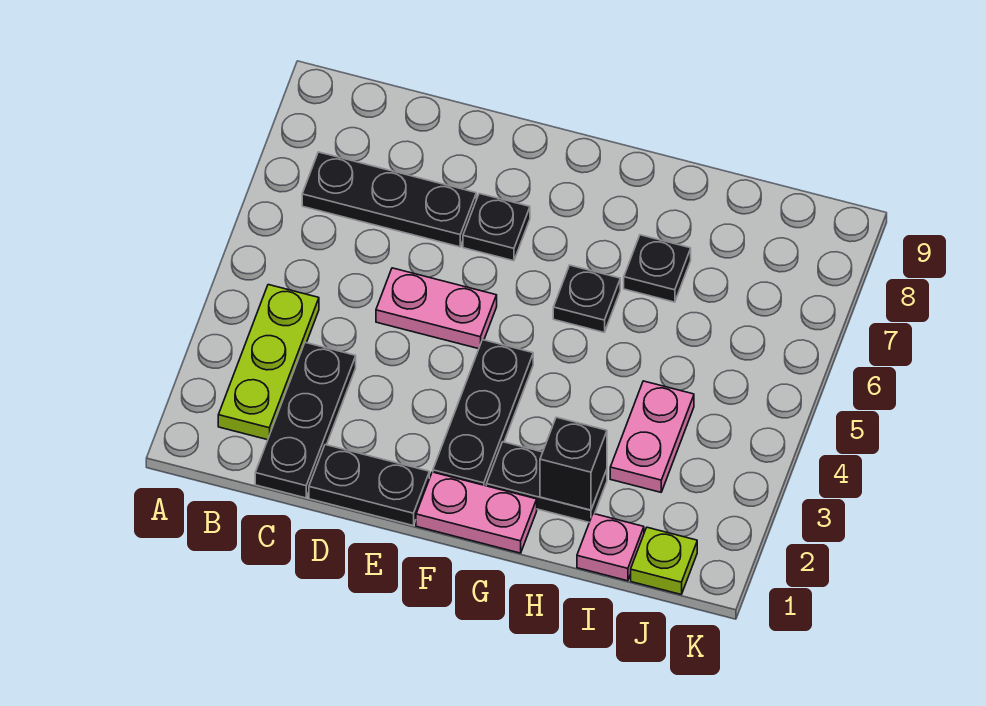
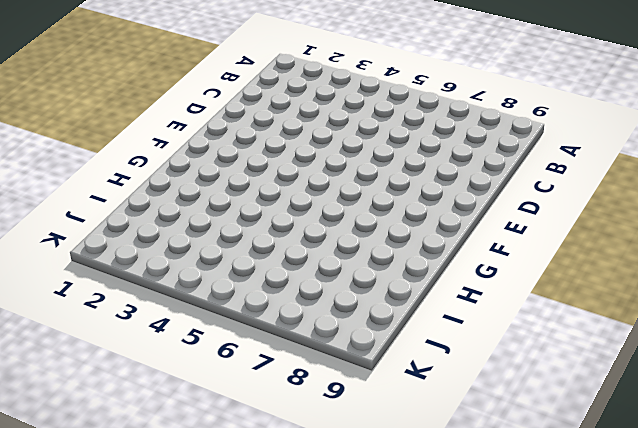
none -> lime plate B2:B4 level 1
none -> black plate B7:D7 level 1
none -> black plate C1:C3 level 1

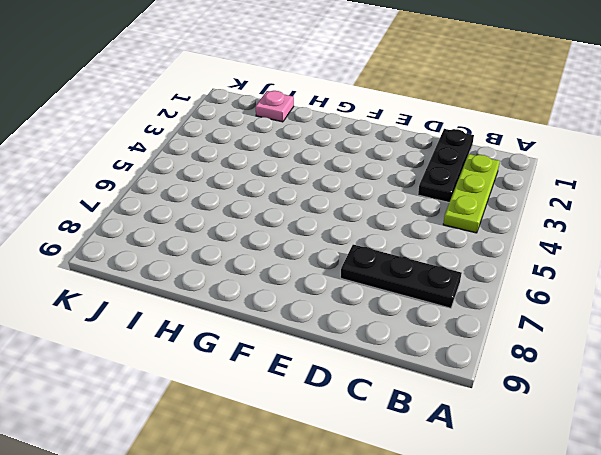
none -> black plate D1:E1 level 1
none -> pink plate D5:E5 level 1
none -> black plate E7 level 1

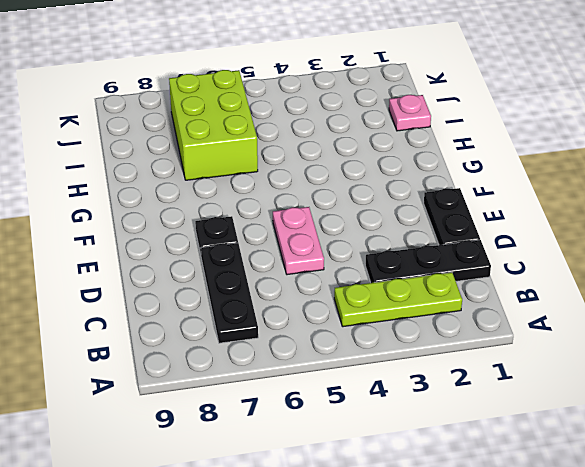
lime brick H6:J7 level 1 -> black plate H7 level 1
none -> pink plate F1:G1 level 1
none -> black plate F2:F4 level 1
none -> black plate G2:H2 level 1

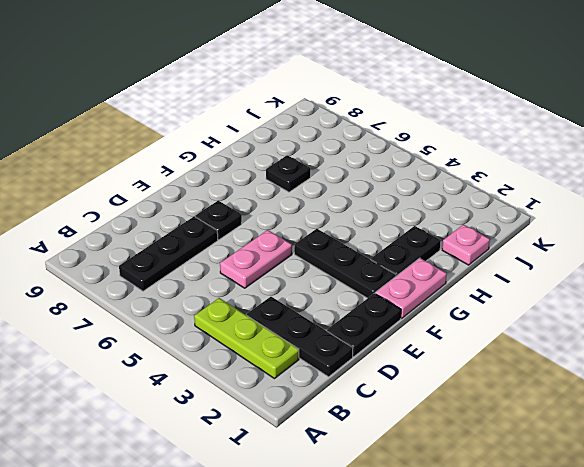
none -> black plate G6 level 1
none -> pink plate I3:I4 level 1
none -> lime plate J1 level 1

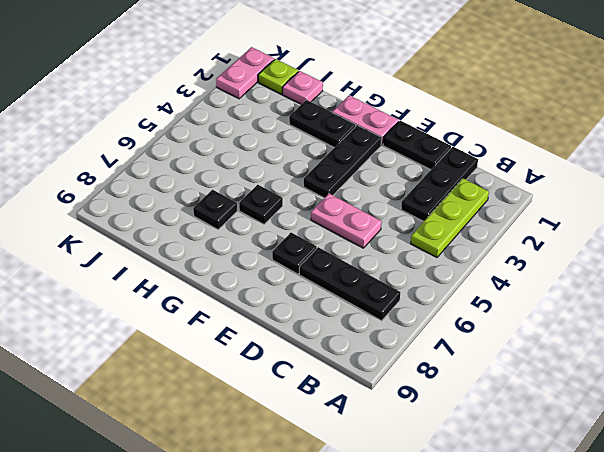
pink plate K1:K2 level 1 -> pink plate I3:I4 level 1
none -> black brick H2 level 2

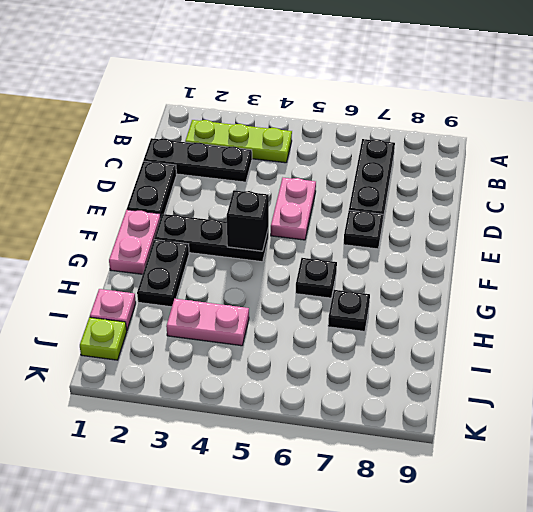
black brick F4 level 2 -> black brick H2 level 2

